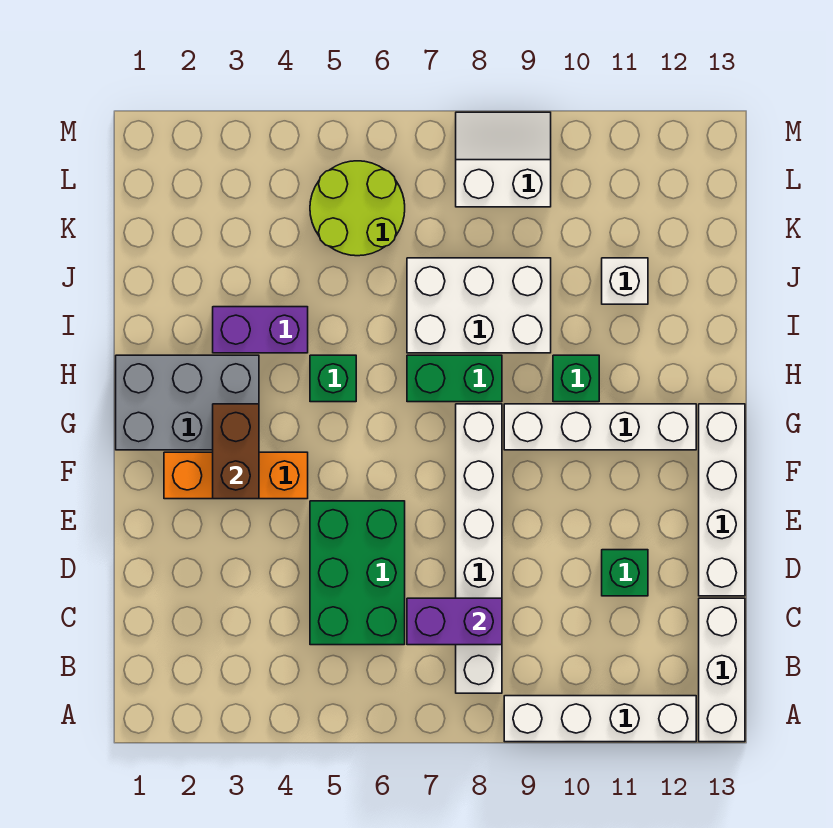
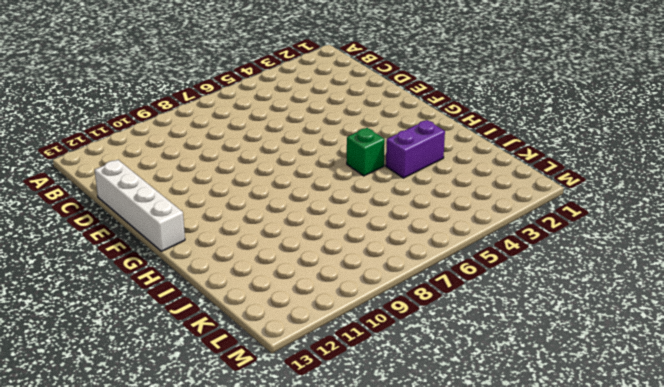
none -> white brick A9:A12 level 1
none -> white brick A13:C13 level 1
none -> white brick B8:G8 level 1

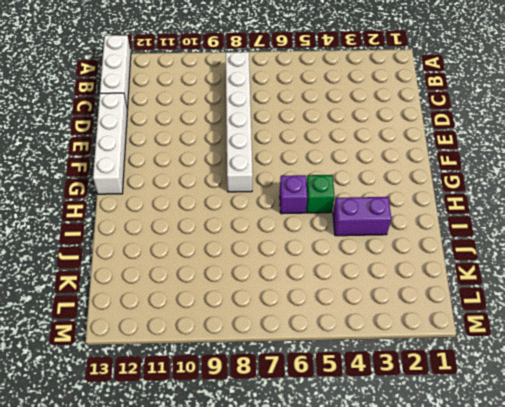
purple brick H6 level 1 -> none
none -> white brick A9:A12 level 1
none -> green brick C5:E6 level 1
none -> green brick D11 level 1

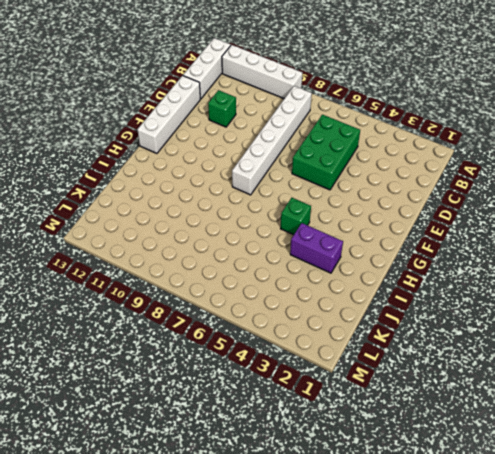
none -> orange brick F2:F4 level 1
none -> grey brick G1:H3 level 1
none -> white brick G9:G12 level 1

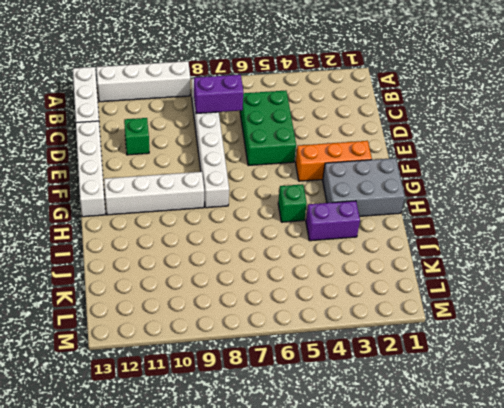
none -> green brick H7:H8 level 1
none -> green brick H10 level 1
none -> white brick I7:J9 level 1

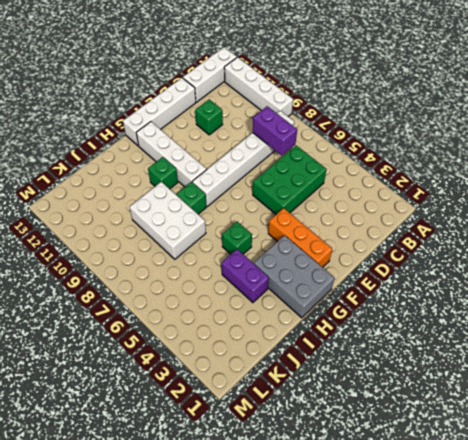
green brick H8 level 1 -> green brick H7:H8 level 1
none -> white brick J11 level 1
none -> lime round brick K5:L6 level 1
none -> white slope L8:M9 level 1 top L

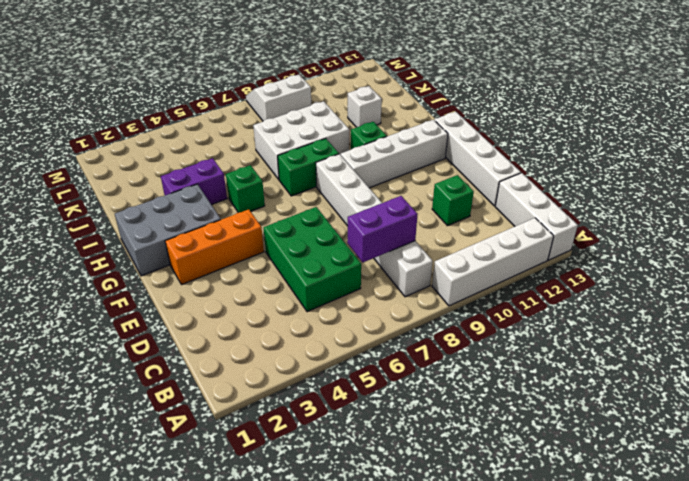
none -> lime round brick K5:L6 level 1
none -> brown brick F3:G3 level 2

